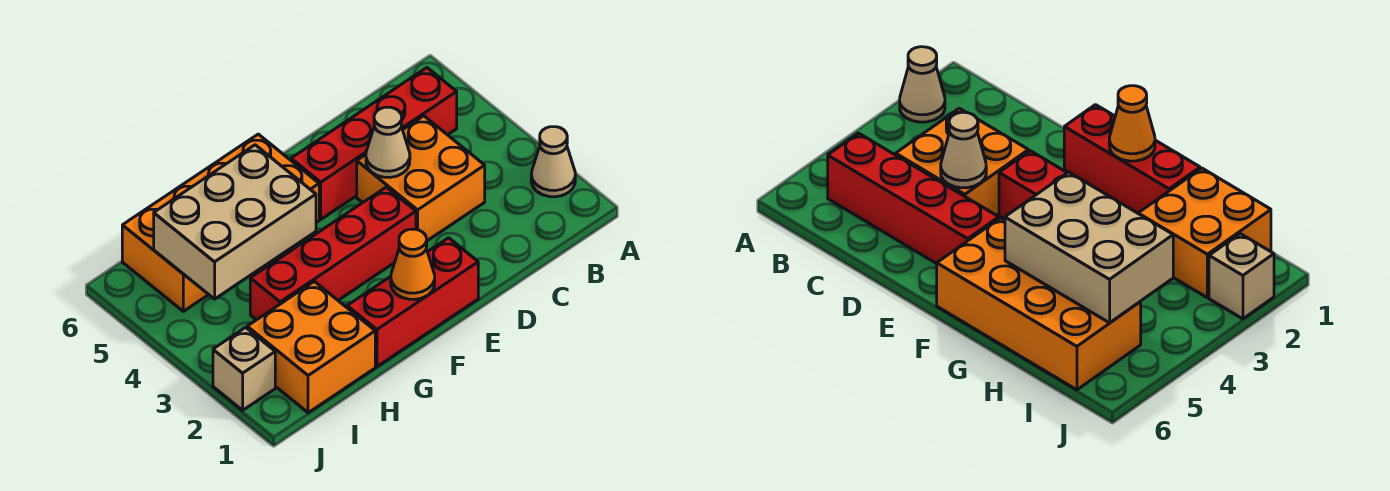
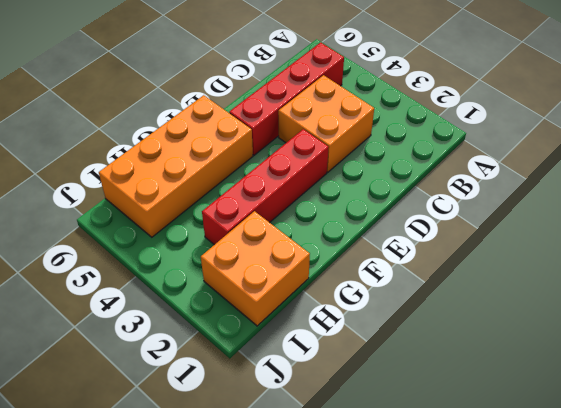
none -> tan cone A2 level 1
none -> red brick E1:G1 level 1

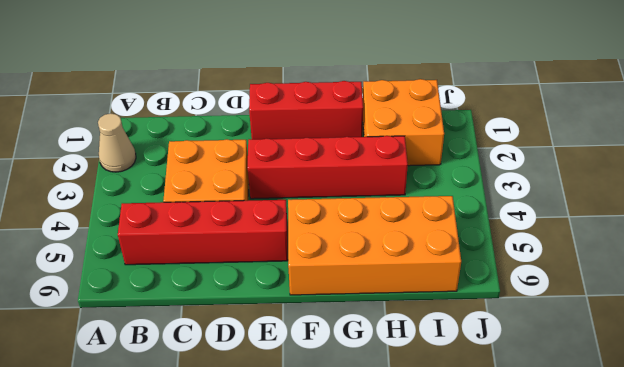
none -> tan brick J2 level 1
none -> tan cone D4 level 2

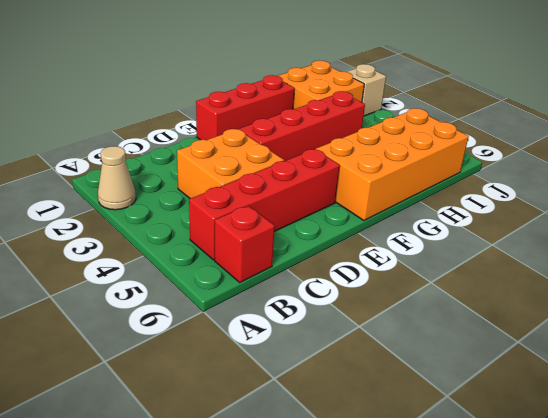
red brick B6 level 1 -> none
none -> tan cone D4 level 2
none -> orange cone F1 level 2

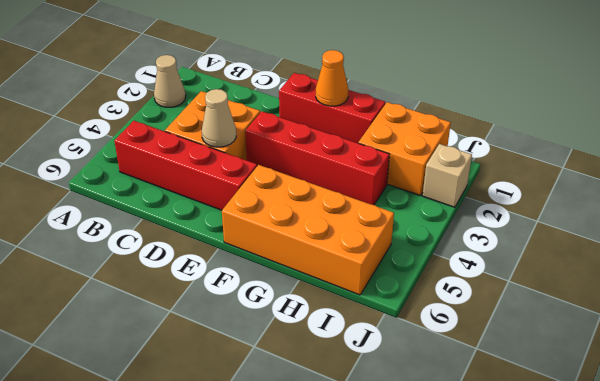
none -> tan brick G4:I5 level 2

